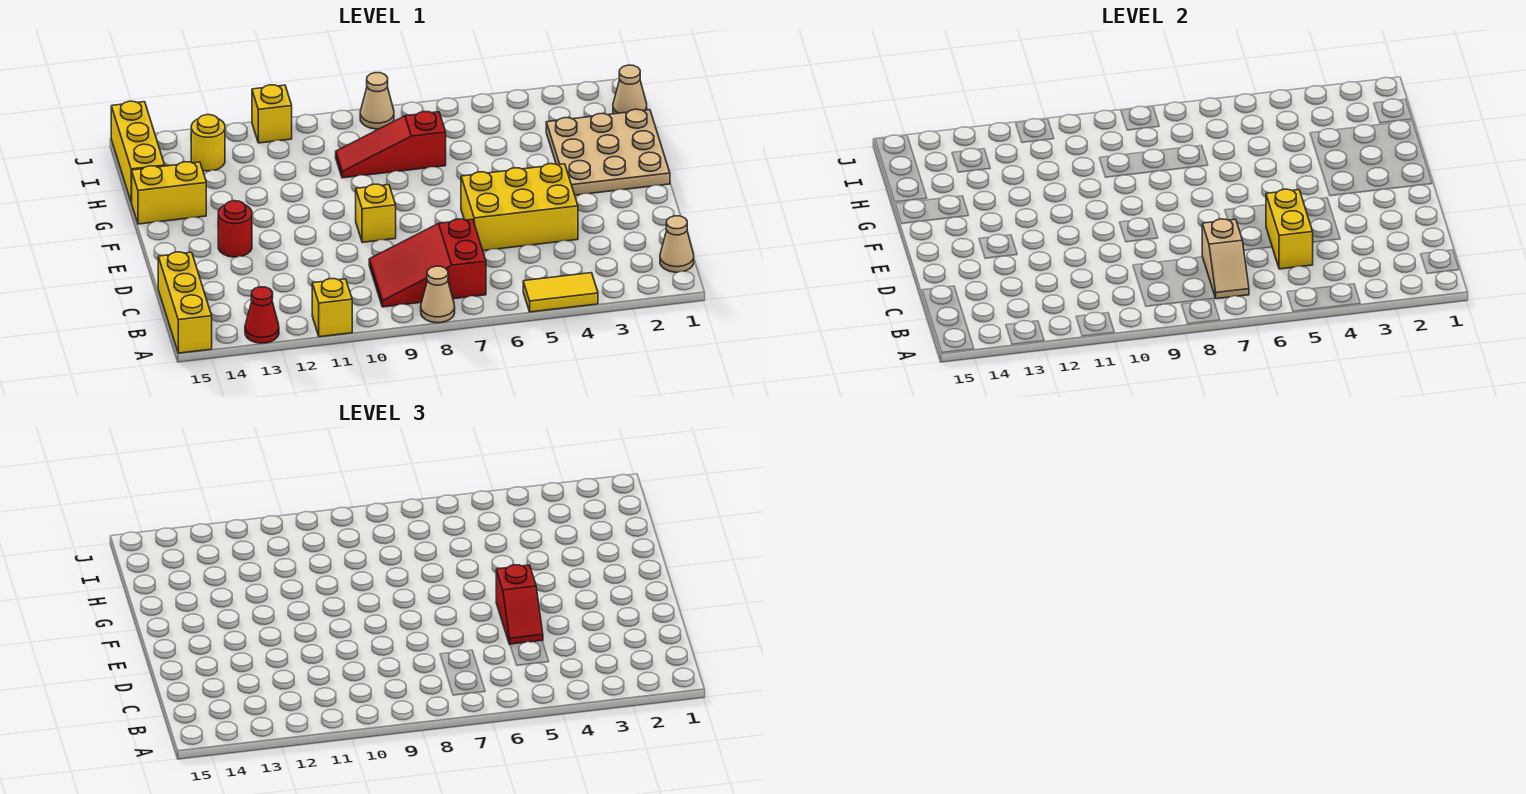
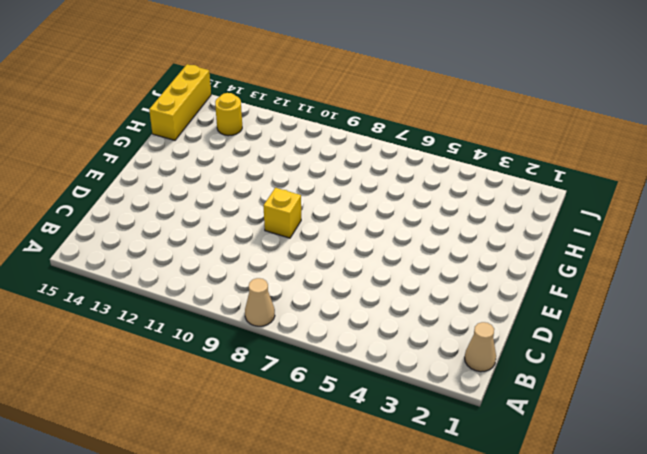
none -> yellow tile A4:A5 level 1
none -> yellow brick A11 level 1
none -> red cone A13 level 1

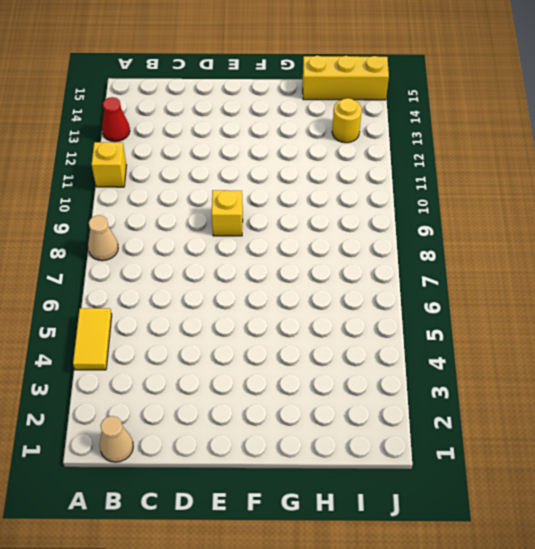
none -> yellow brick A15:C15 level 1
none -> red slope B7:C9 level 1 top 7
none -> yellow brick D4:E6 level 1

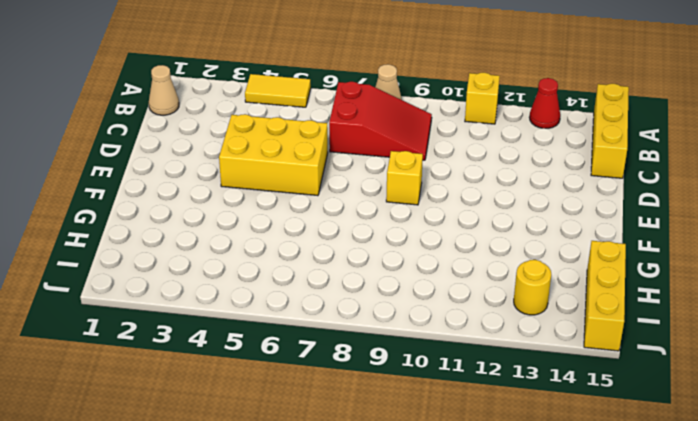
none -> red round brick E13 level 1
none -> tan plate F1:H3 level 1
none -> yellow brick G14:G15 level 1

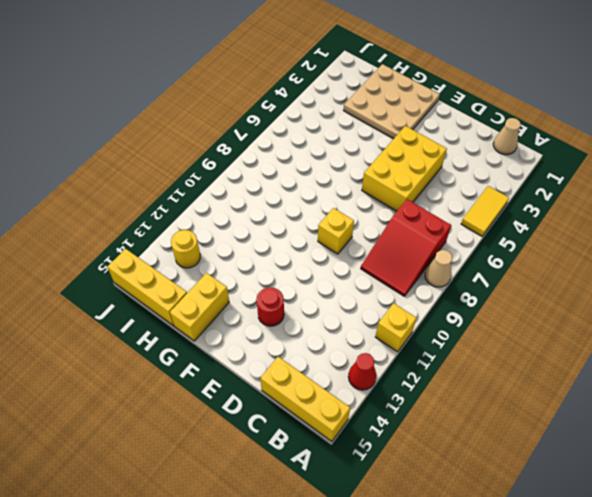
none -> red slope H7:H9 level 1 top 7
none -> tan cone I1 level 1
none -> tan cone J8 level 1

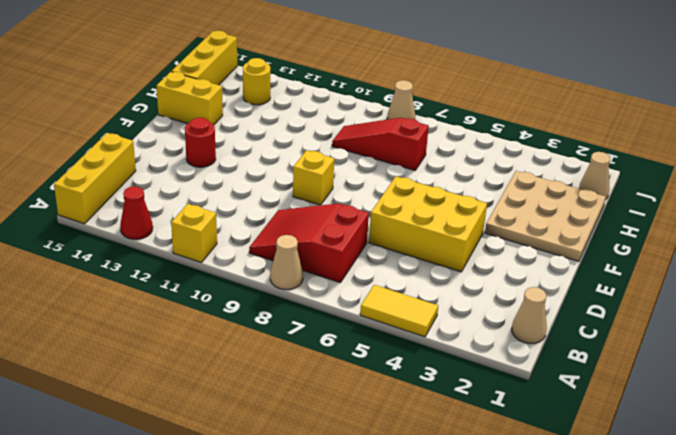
none -> yellow brick J11 level 1
none -> tan slope B7:C7 level 2 top C
none -> yellow brick C5:D5 level 2

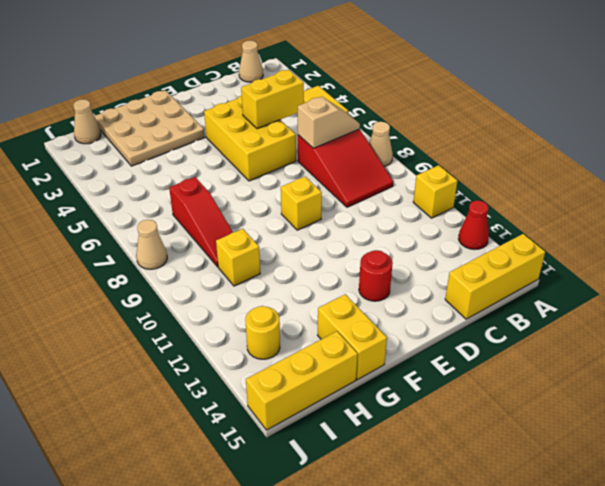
yellow brick H10 level 1 -> yellow brick J11 level 1
none -> red slope D5:E5 level 3 top E

